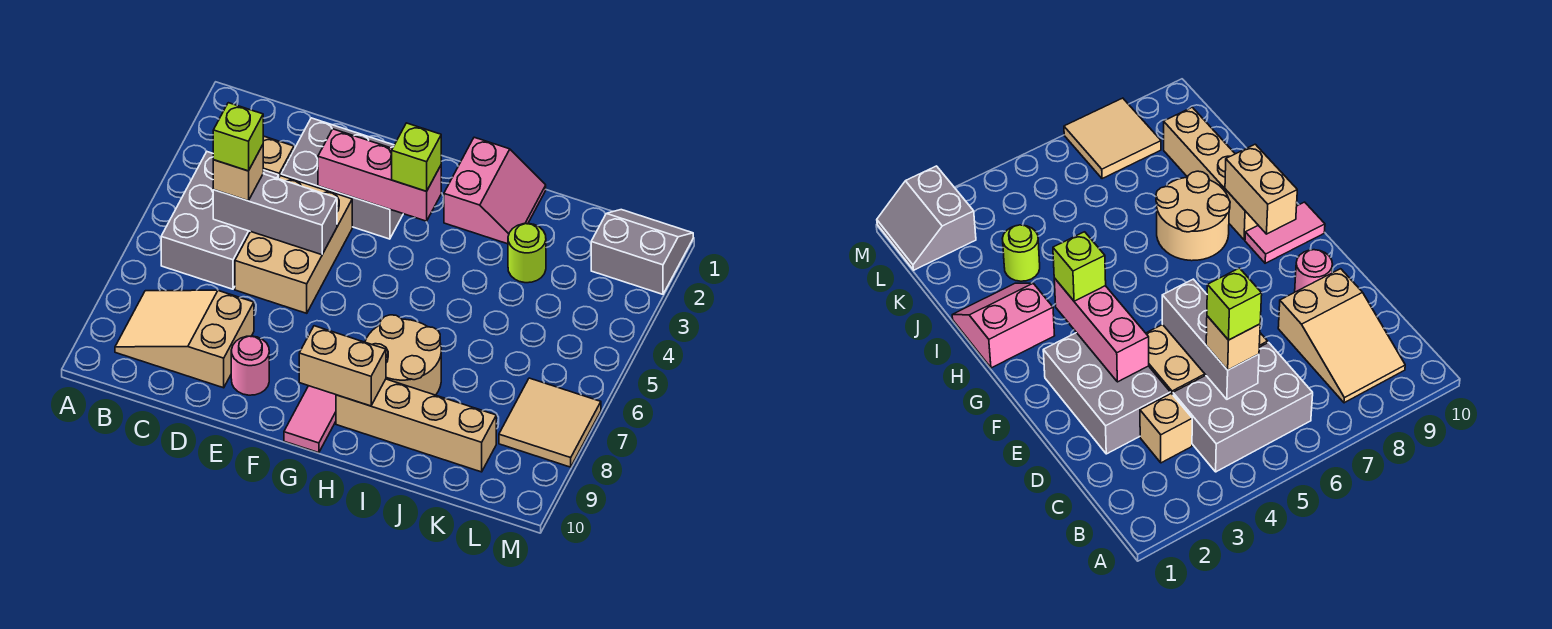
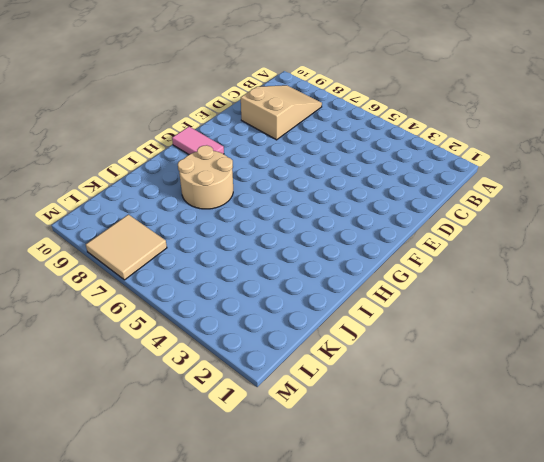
none -> grey brick B4:C6 level 1
none -> tan brick C3 level 1
none -> grey brick D2:F3 level 1

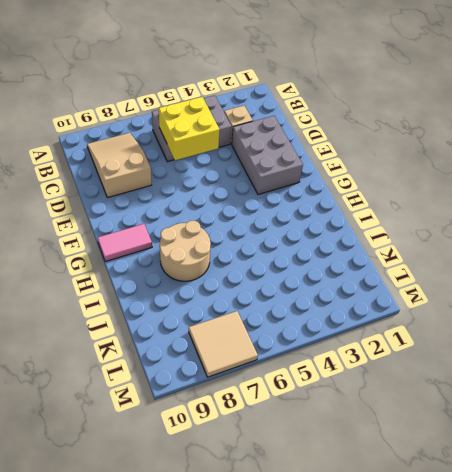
yellow brick C5:D6 level 2 -> grey brick C5:E5 level 2
none -> tan brick D4:E6 level 1
none -> pink round brick E9 level 1
none -> pink slope H1:I2 level 1 top H

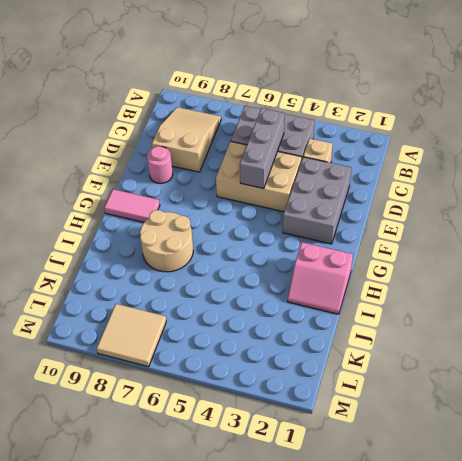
none -> tan brick H9:K9 level 1
none -> lime round brick J3 level 1
none -> grey slope L1:M2 level 1 top 2

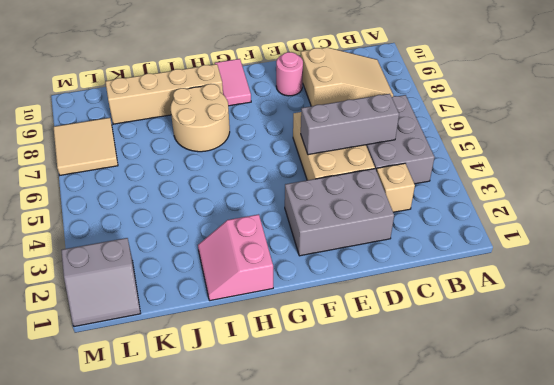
none -> lime round brick J3 level 1
none -> pink brick E3:G3 level 2
none -> tan brick G9:H9 level 2

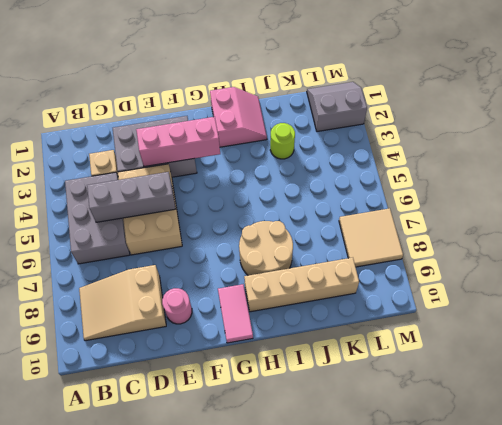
none -> tan brick G9:H9 level 2
none -> tan brick C5 level 3
none -> lime brick G3 level 3

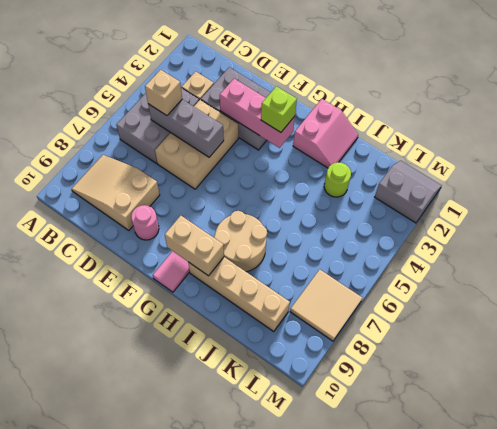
none -> lime brick C5 level 4

